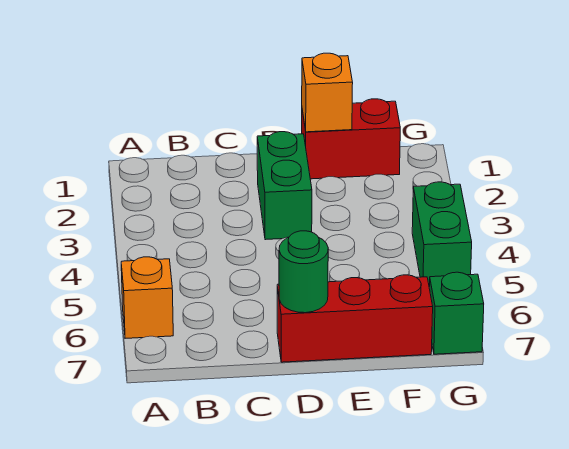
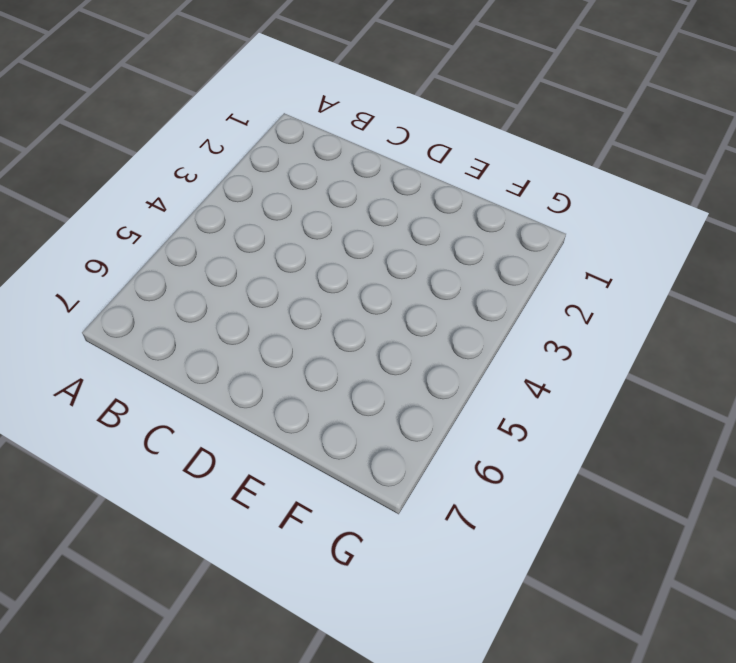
none -> orange brick A6 level 1
none -> green brick D2:D3 level 1

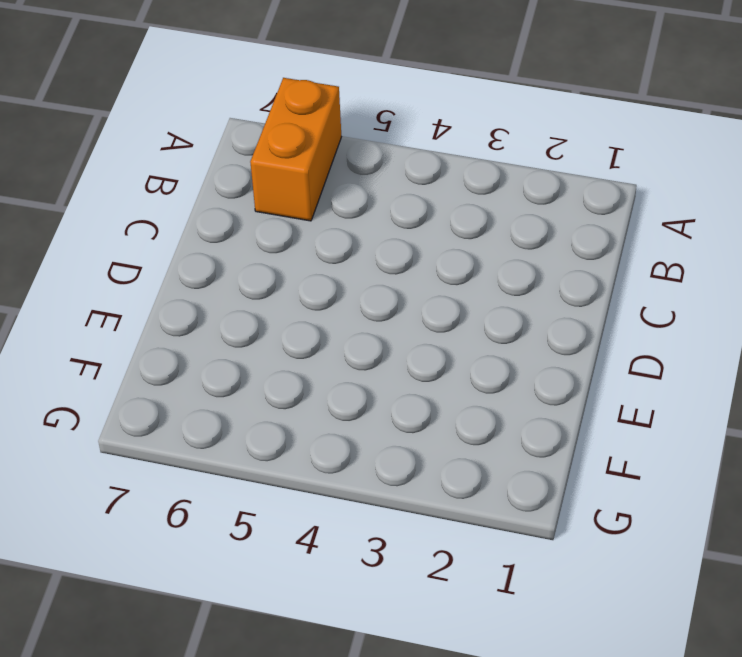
orange brick A6:B6 level 1 -> orange brick A6 level 1
none -> green brick D2:D3 level 1
none -> red brick D7:F7 level 1

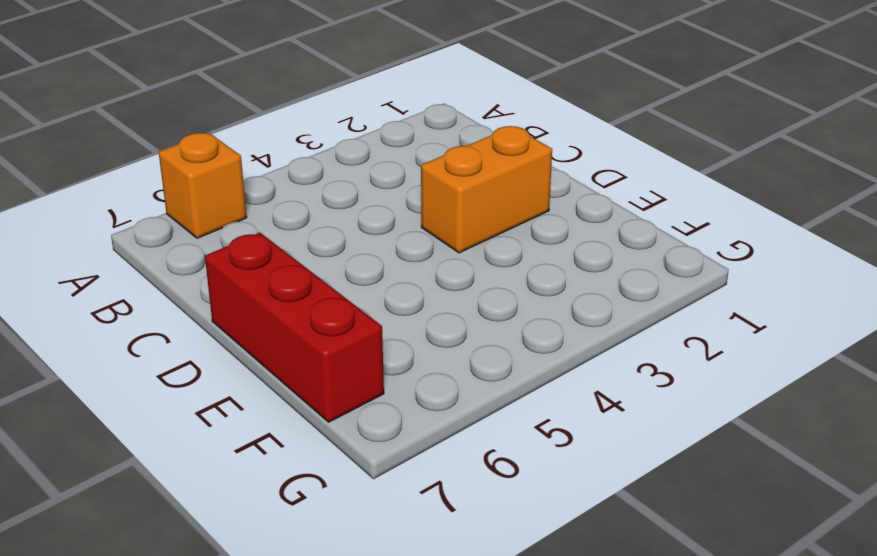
orange brick D2:D3 level 1 -> green brick D2:D3 level 1
none -> red brick E1:F1 level 1
none -> green brick G4:G5 level 1

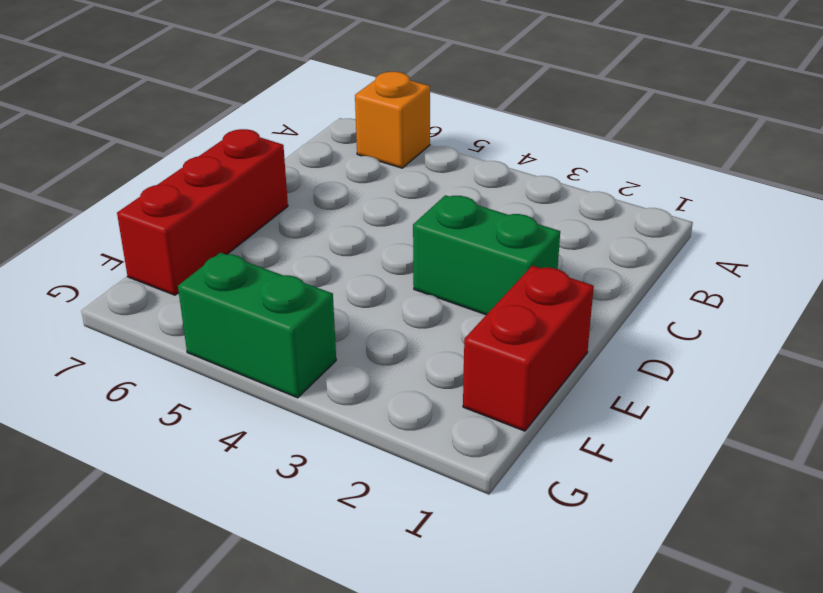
none -> green brick G7 level 1
none -> green round brick D7 level 2

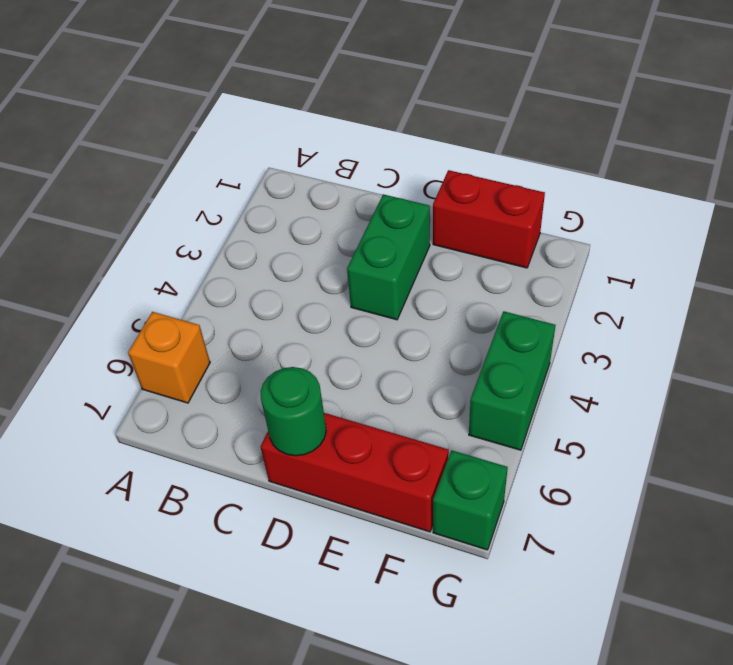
none -> orange brick E1 level 2

